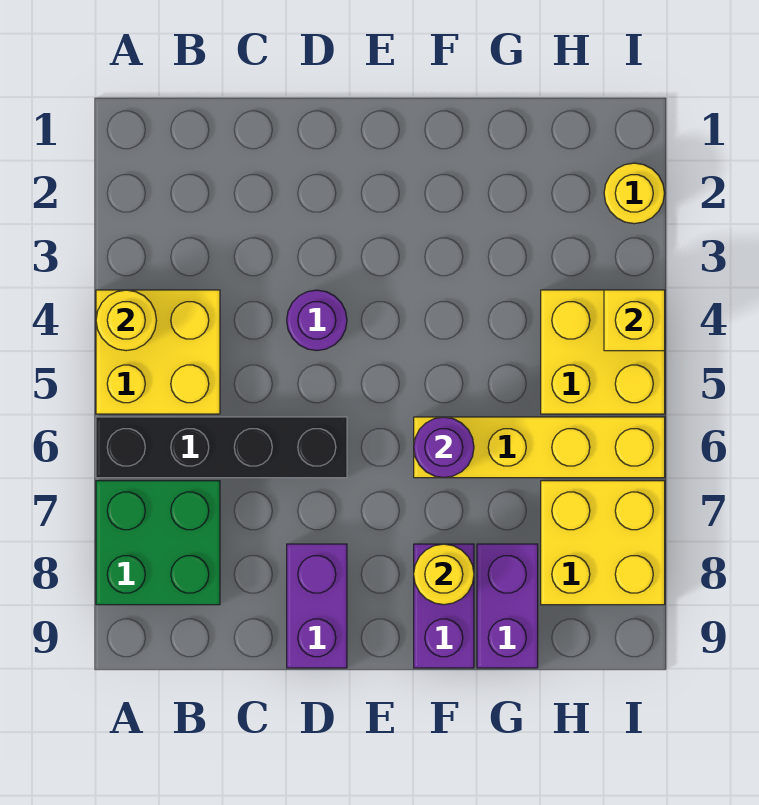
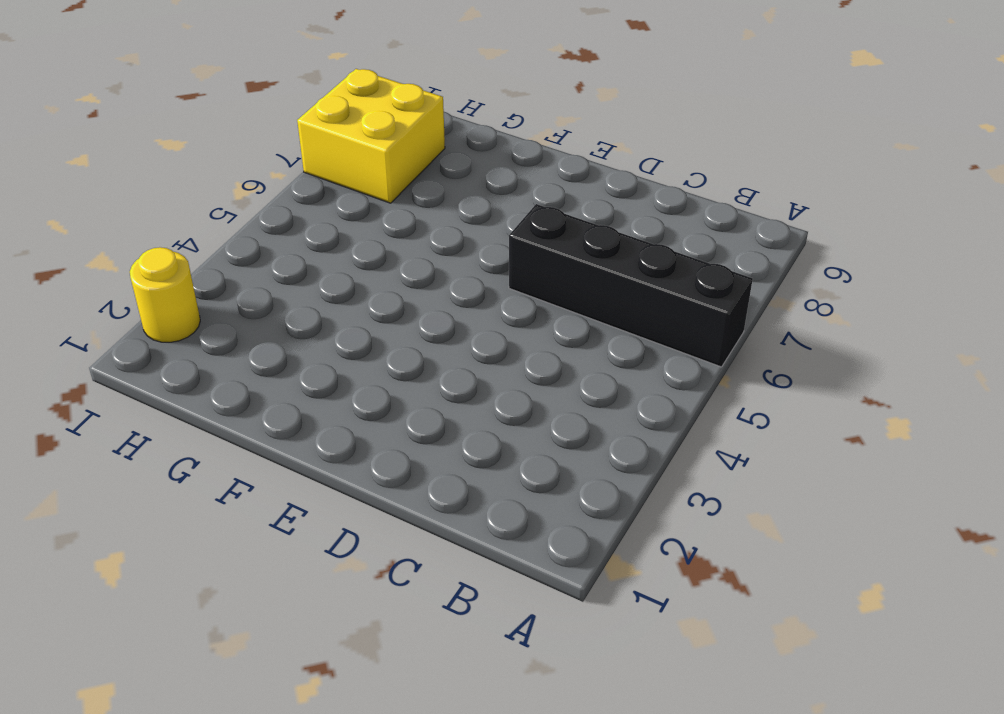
none -> yellow brick A4:B5 level 1
none -> green brick A7:B8 level 1
none -> purple round brick D4 level 1

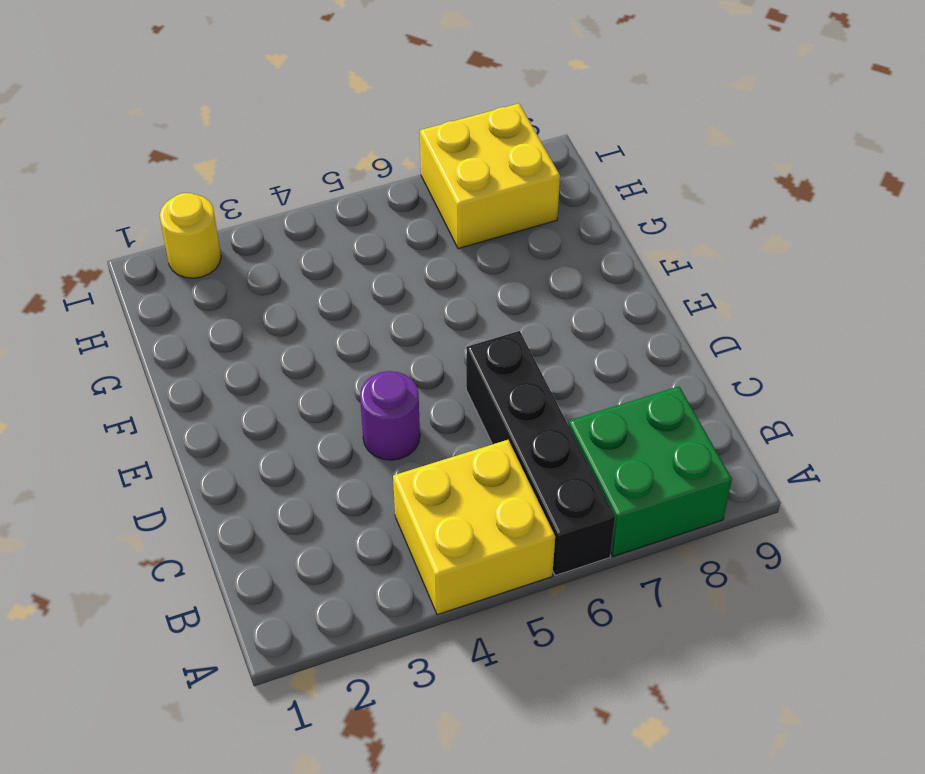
none -> purple brick D8:D9 level 1
none -> yellow brick F6:I6 level 1
none -> purple brick F8:F9 level 1

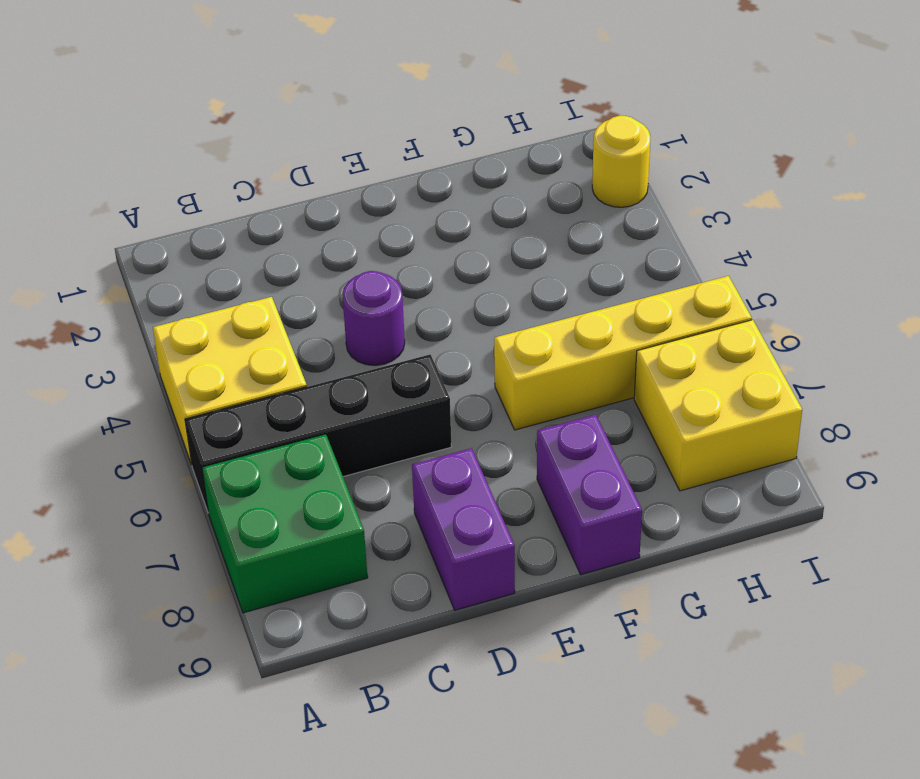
none -> purple brick G8:G9 level 1
none -> yellow brick H4:I5 level 1
none -> yellow round brick A4 level 2

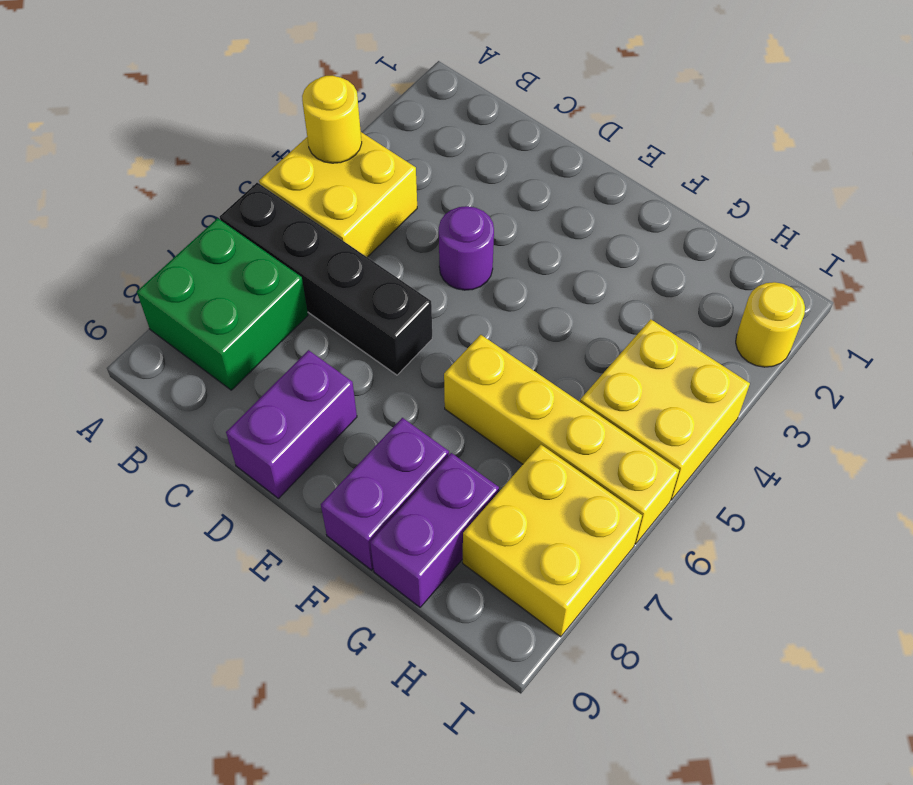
none -> purple round brick F6 level 2
none -> yellow round brick F8 level 2
none -> yellow brick I4 level 2

